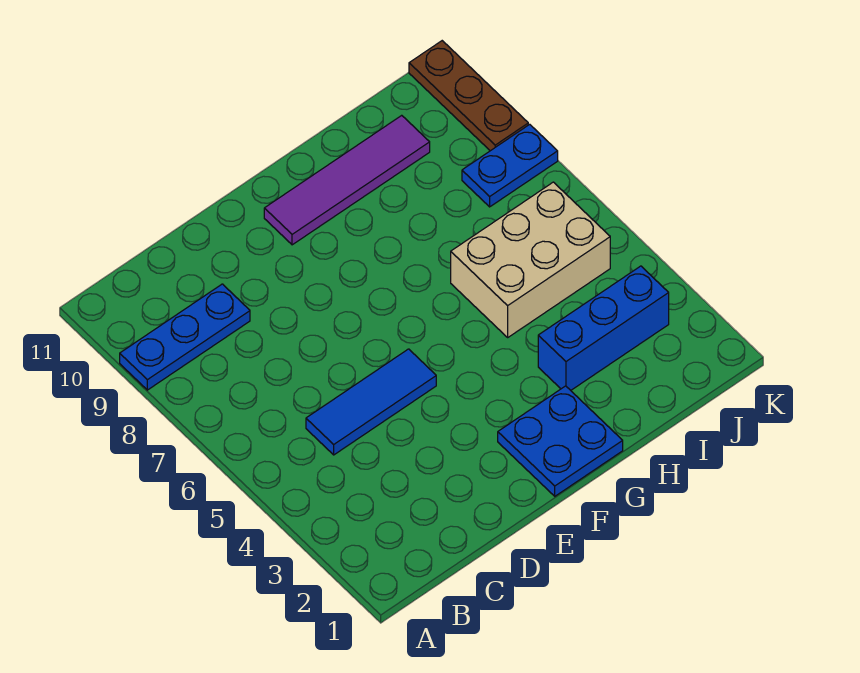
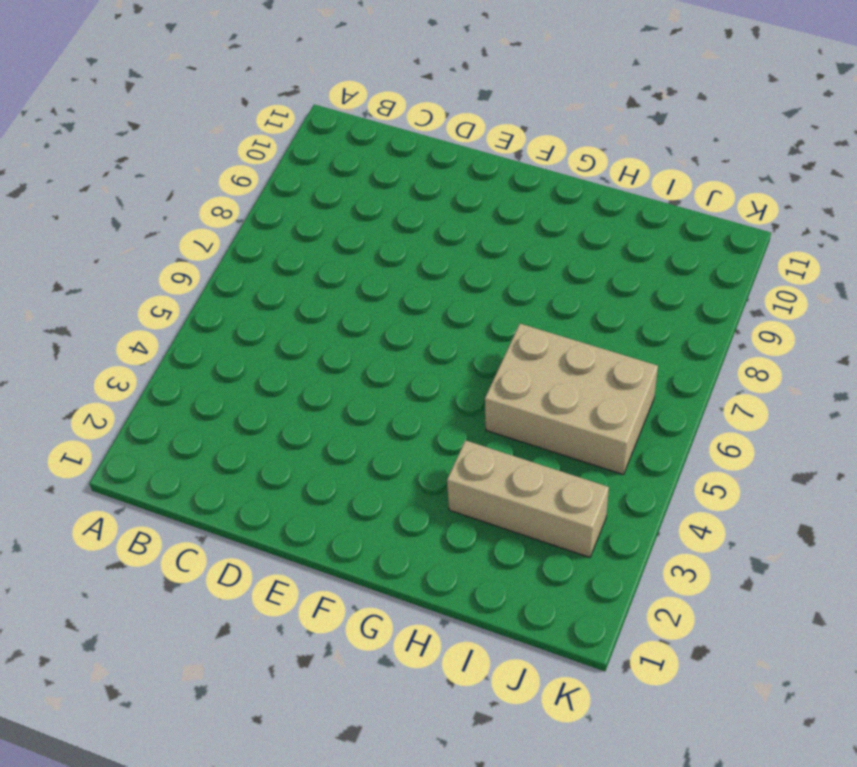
tan brick H3:J3 level 1 -> blue brick H3:J3 level 1
none -> blue plate A9:C9 level 1
none -> blue tile C5:E5 level 1

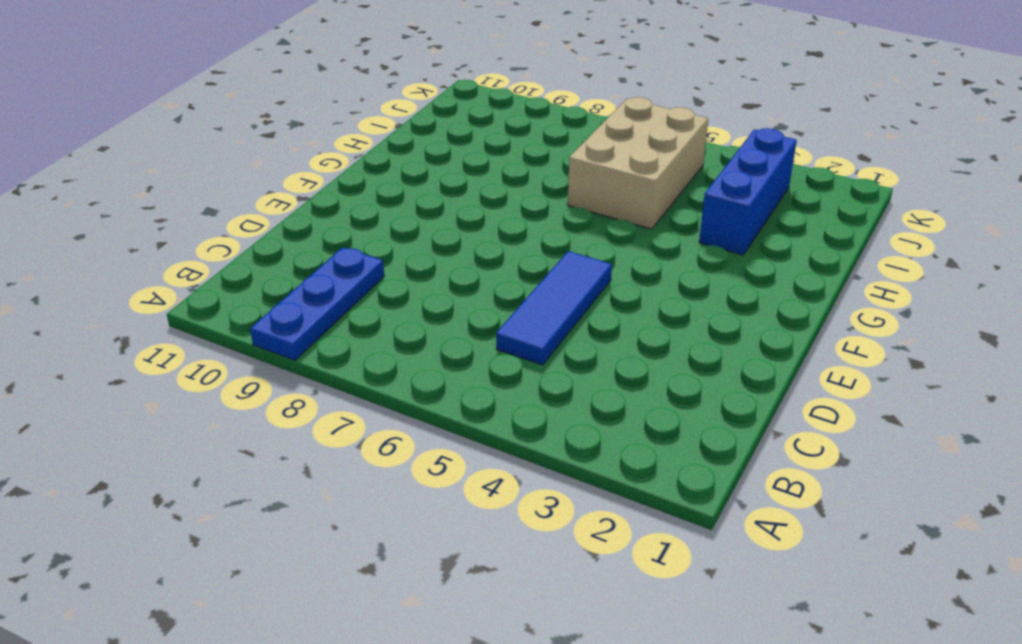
none -> blue plate F1:G2 level 1
none -> purple tile F10:I10 level 1

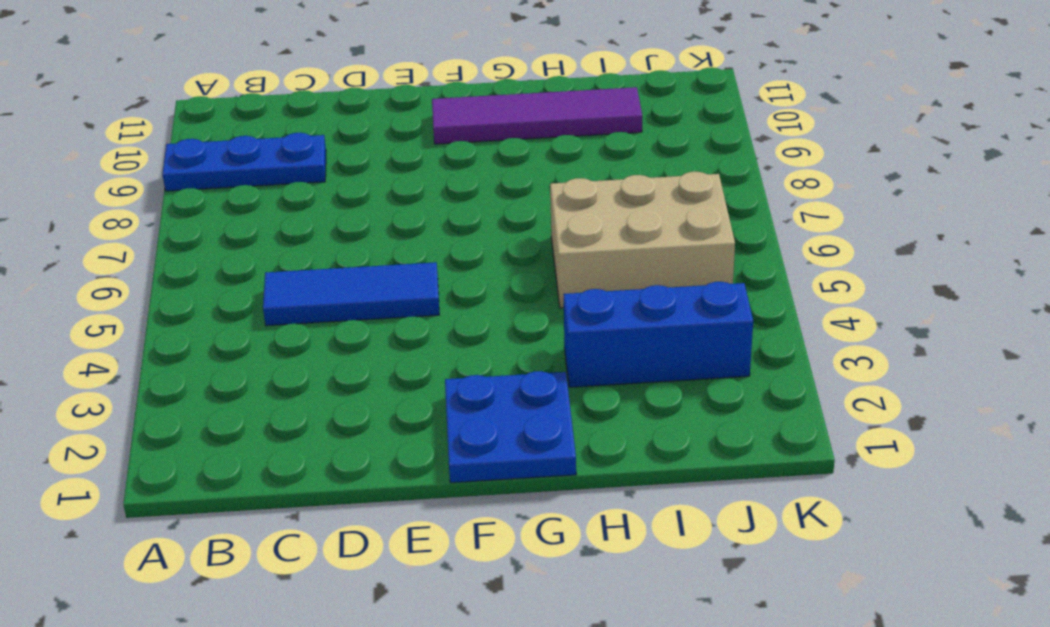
none -> blue plate J8:K8 level 1
none -> brown plate K9:K11 level 1

